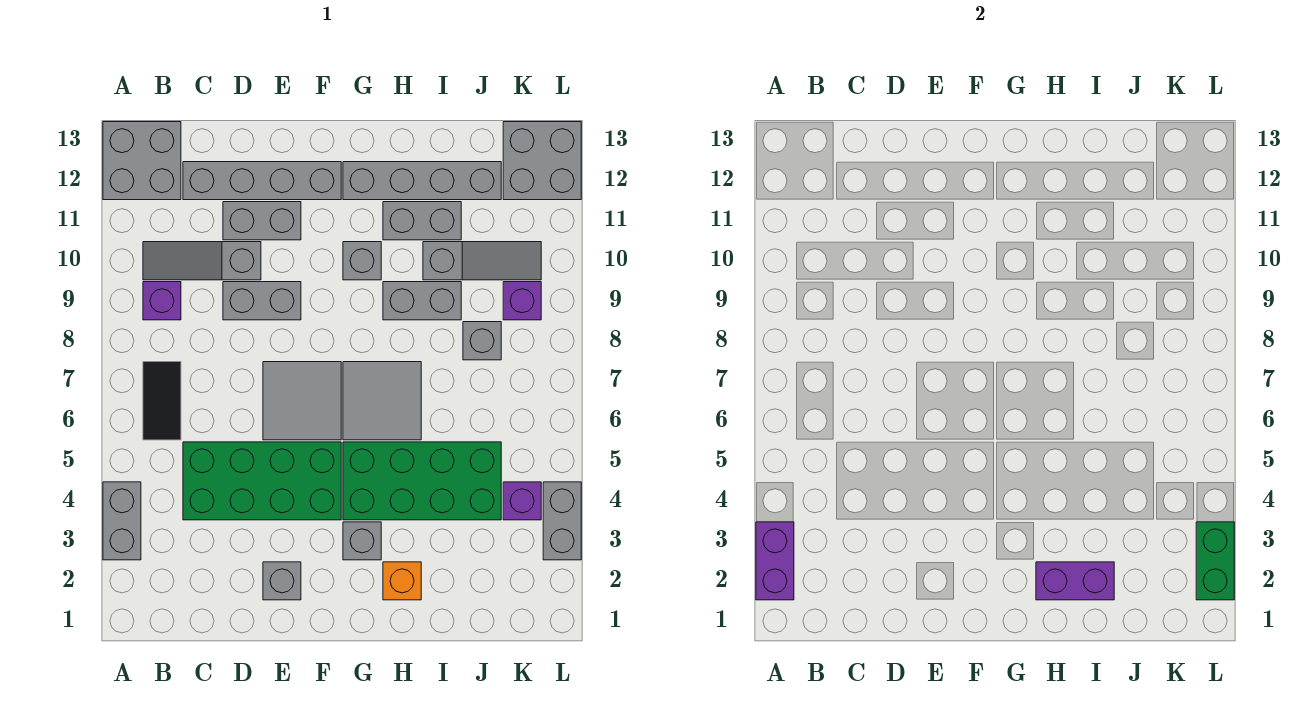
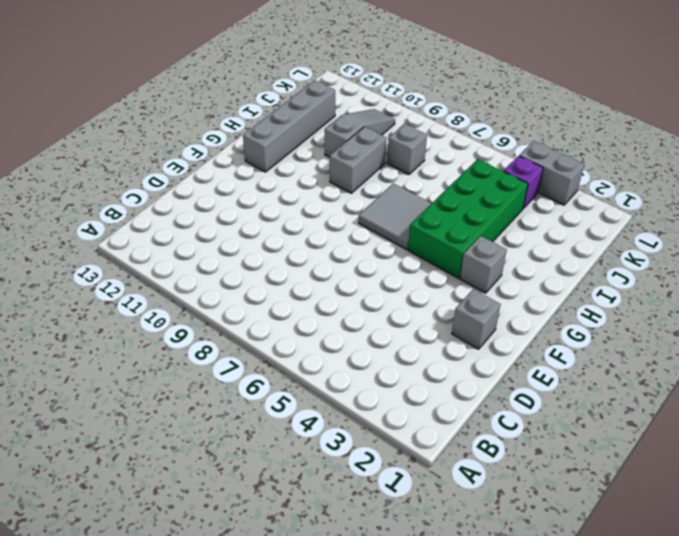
none -> grey brick A3:A4 level 1
none -> grey brick A12:B13 level 1
none -> black tile B6:B7 level 1

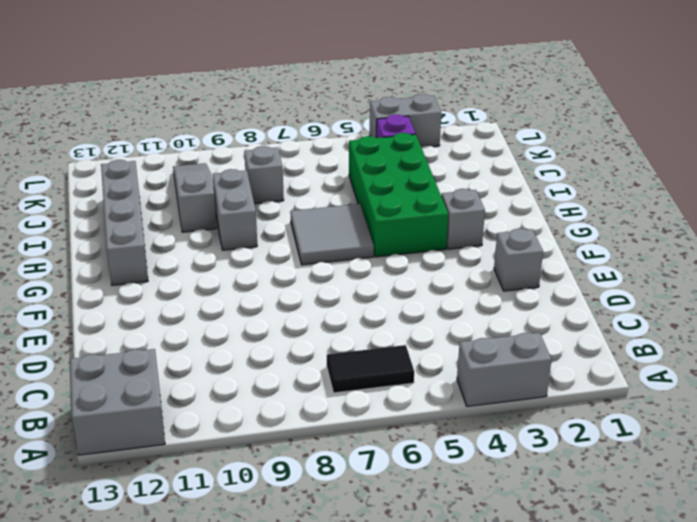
none -> purple brick B9 level 1
none -> grey slope B10:D10 level 1 top D
none -> green brick C4:F5 level 1

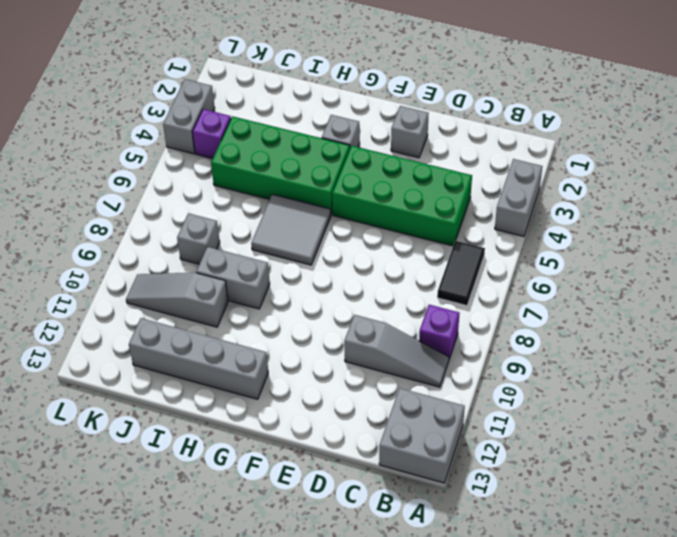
none -> grey brick C12:F12 level 1
none -> grey brick D9:E9 level 1
none -> grey brick D11:E11 level 1

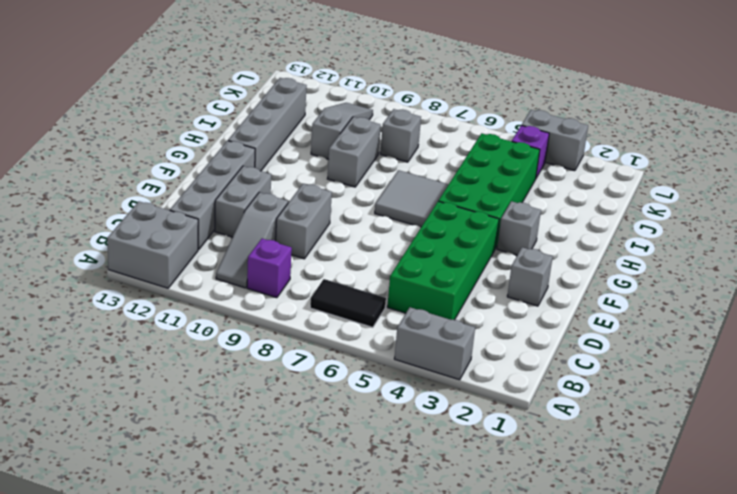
none -> grey tile E6:F7 level 1
none -> grey brick G10 level 1
none -> orange brick H2 level 1

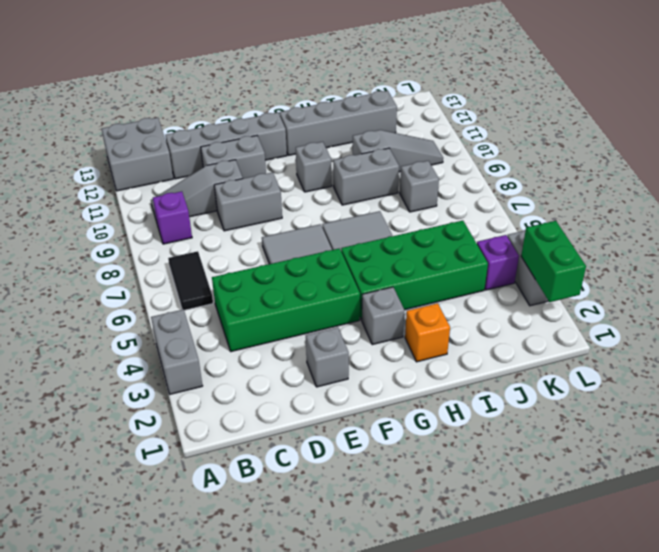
none -> grey brick H11:I11 level 1
none -> purple brick K9 level 1
none -> grey brick K12:L13 level 1

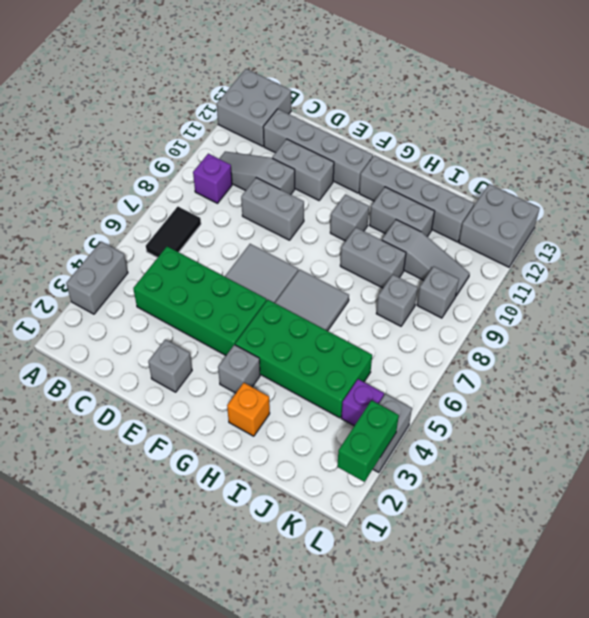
grey brick K9 level 1 -> purple brick K9 level 1
none -> purple brick A2:A3 level 2
none -> purple brick H2:I2 level 2

